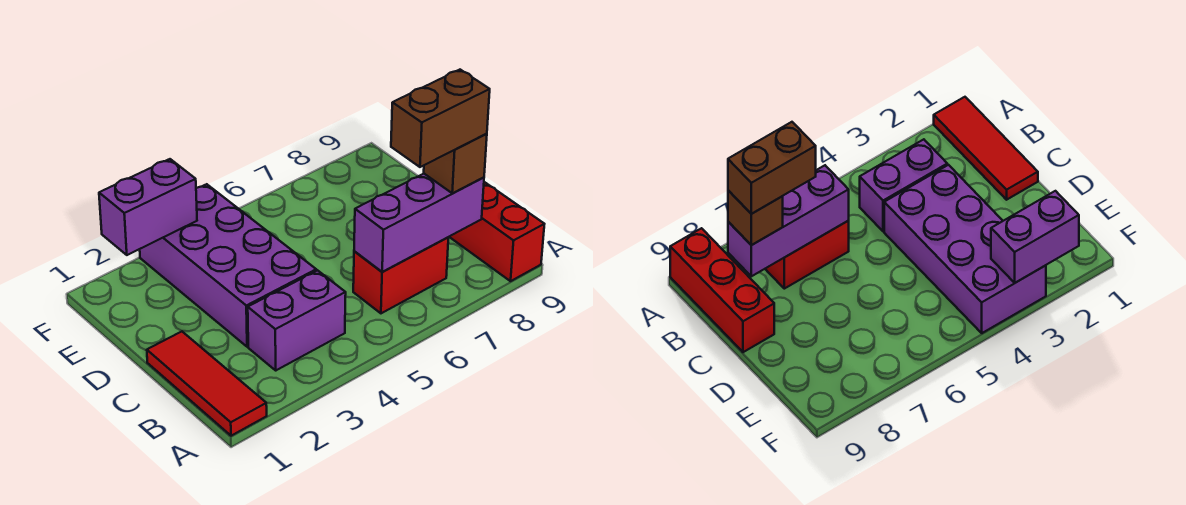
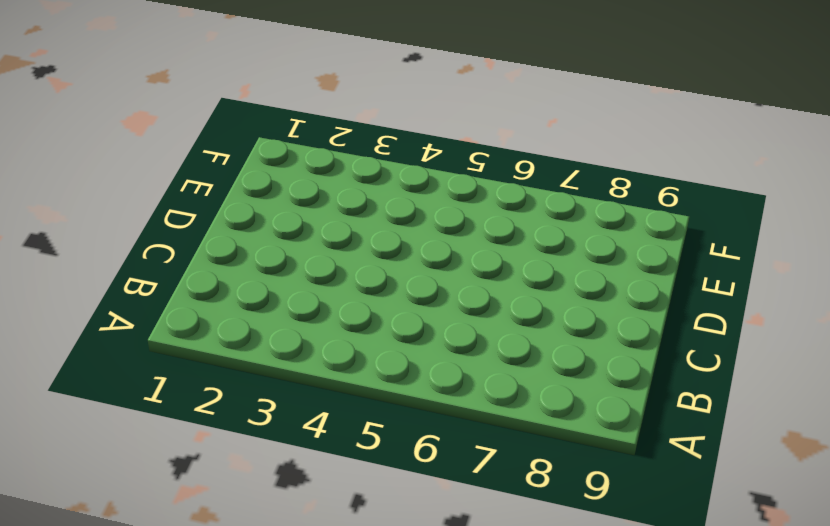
none -> red tile A1:C1 level 1
none -> red brick A9:C9 level 1

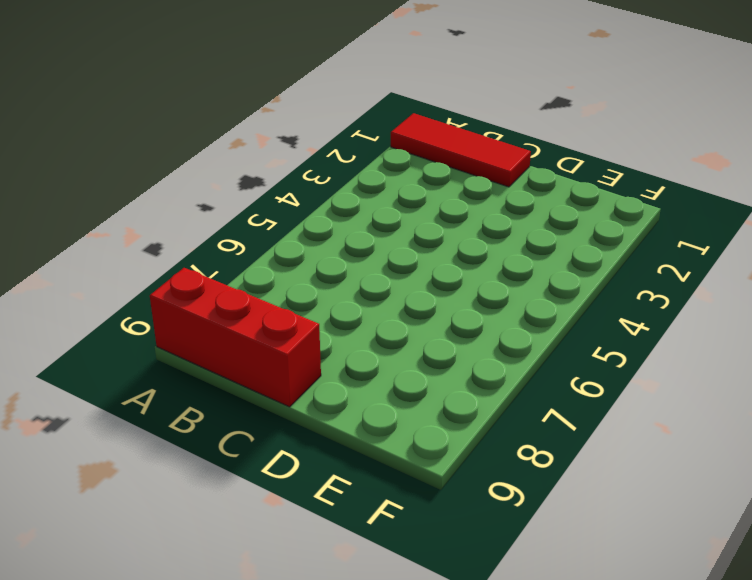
none -> purple brick B3:B4 level 1
none -> red brick B6:B7 level 1

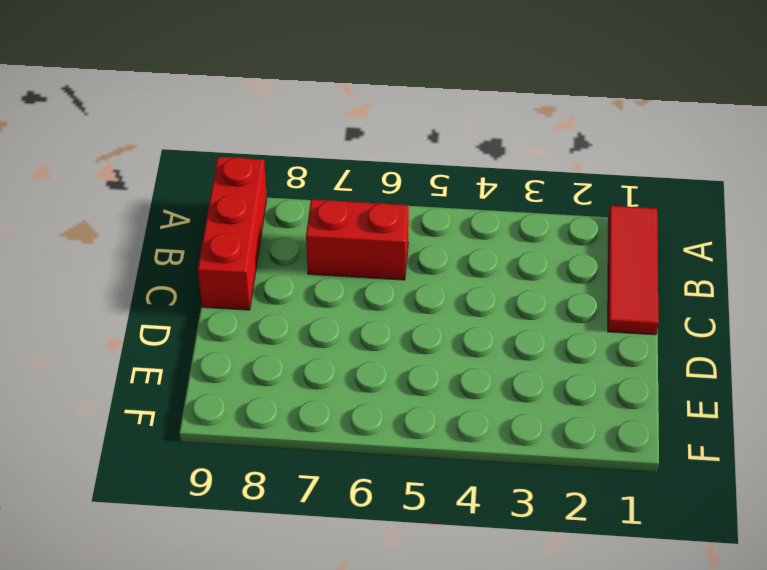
none -> purple brick B3:B4 level 1
none -> purple brick C3:F4 level 1

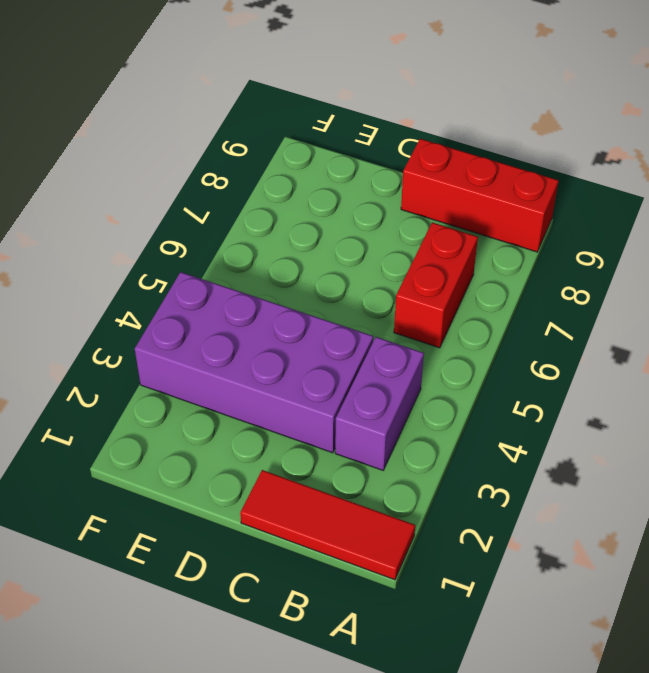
none -> purple brick B6:B8 level 2
none -> purple brick F2:F3 level 2

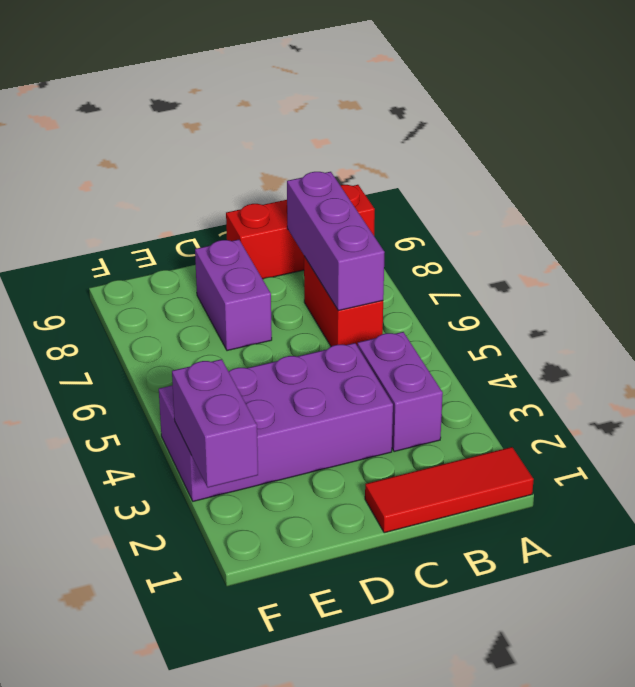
purple brick D7:D8 level 1 -> none
none -> brown brick B8 level 3
none -> brown brick B7:B8 level 4

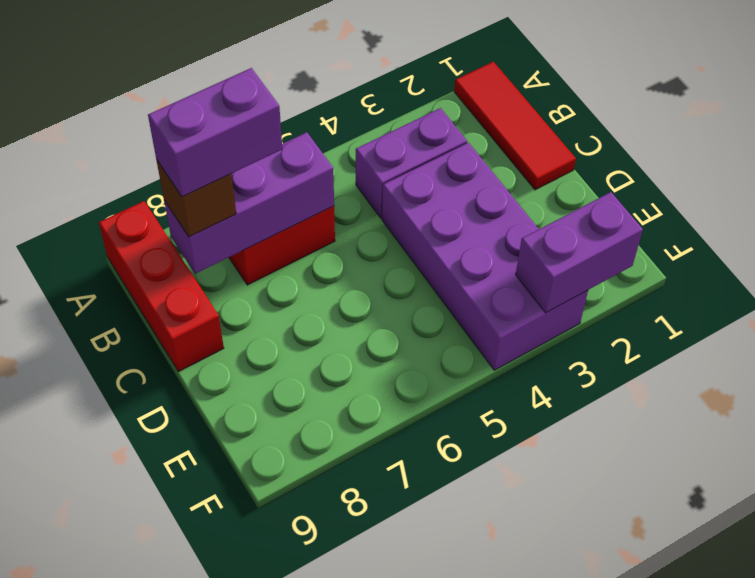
purple brick B7:B8 level 4 -> brown brick B7:B8 level 4

